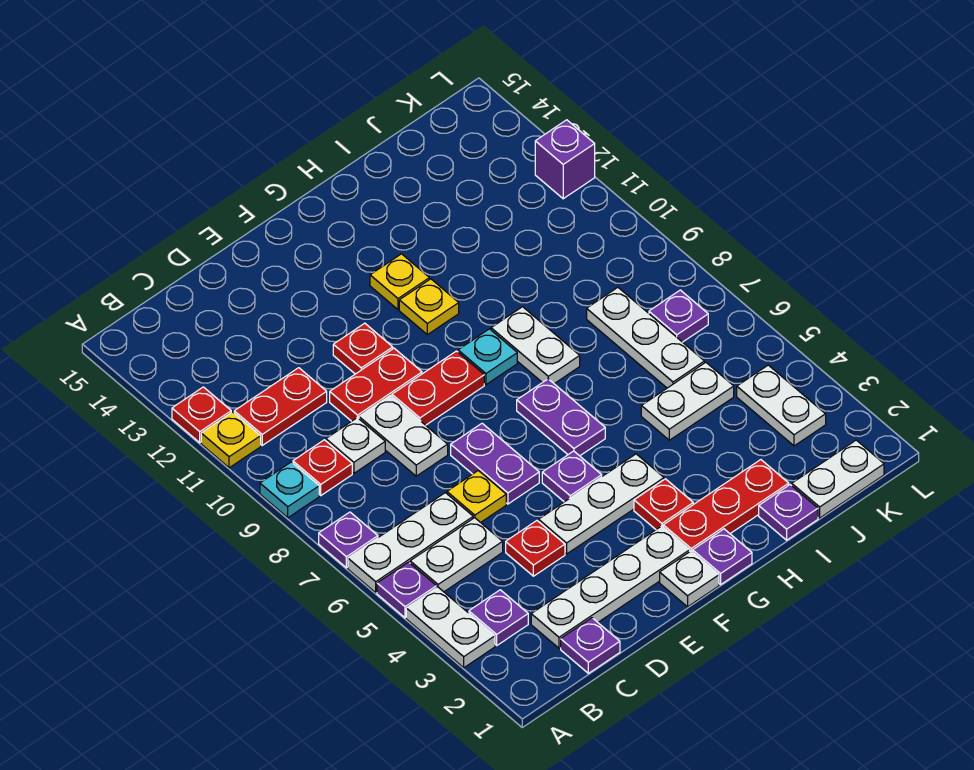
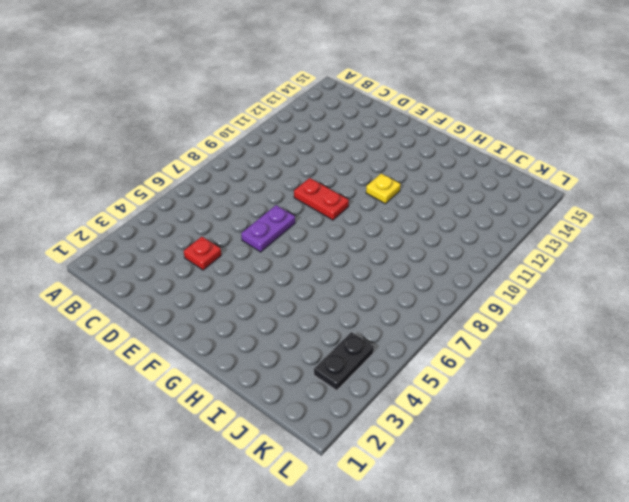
black plate K3:K4 level 1 -> white plate K3:K4 level 1
none -> white plate A3:A4 level 1
none -> purple plate A5 level 1
none -> white plate A6:C6 level 1
none -> purple plate A7 level 1

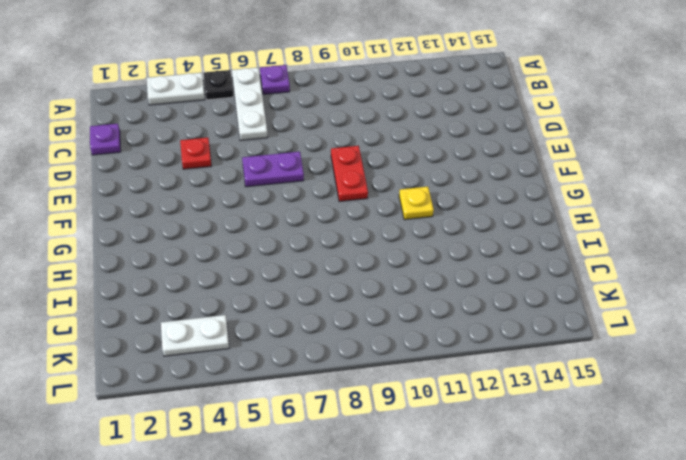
black plate A5 level 1 -> purple plate A5 level 1
none -> cyan plate A9 level 1
none -> yellow plate A11 level 1
none -> red plate A12 level 1
none -> purple plate B3 level 1

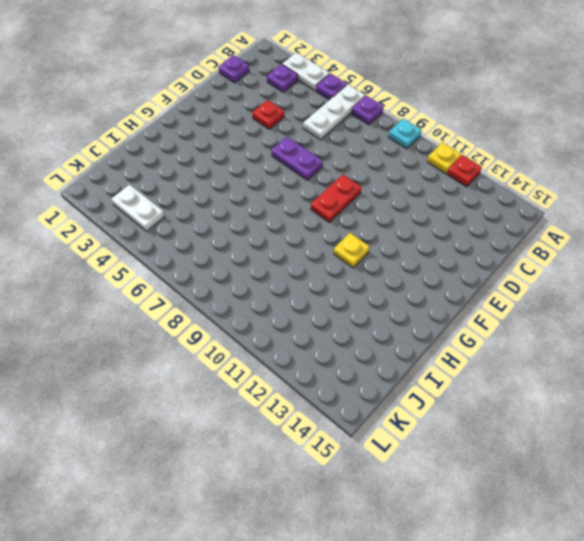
none -> white plate B5:C5 level 1
none -> red plate B9 level 1
none -> red plate B11:C11 level 1
none -> white plate C2:F2 level 1

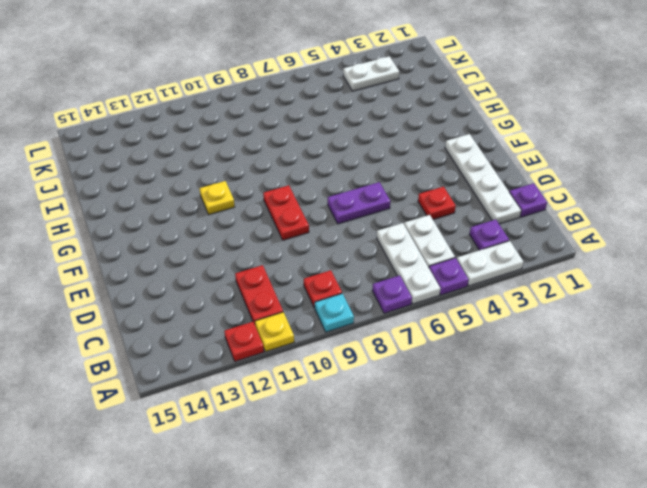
none -> white plate C9 level 1
none -> yellow plate D6 level 1
none -> white plate D8:D9 level 1
none -> red plate D10:E10 level 1

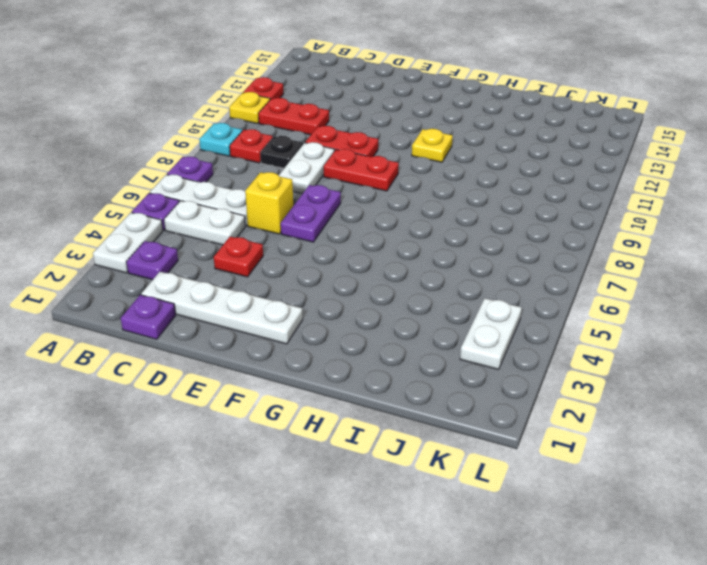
black plate C9 level 1 -> white plate C9 level 1
yellow brick D6 level 1 -> yellow plate D6 level 1
none -> white plate E4:G4 level 1
none -> red plate E11 level 1
none -> white plate F1 level 1
none -> purple plate F5 level 1

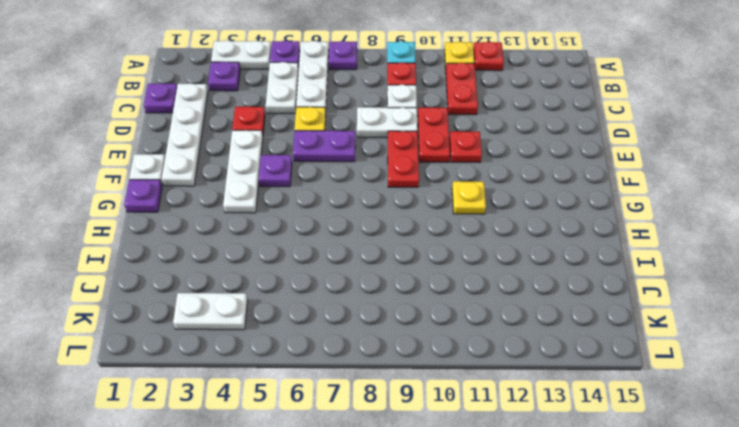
none -> red plate G2:I2 level 1
none -> red plate G3 level 1
none -> purple plate G6:G7 level 1
none -> cyan plate G9 level 1

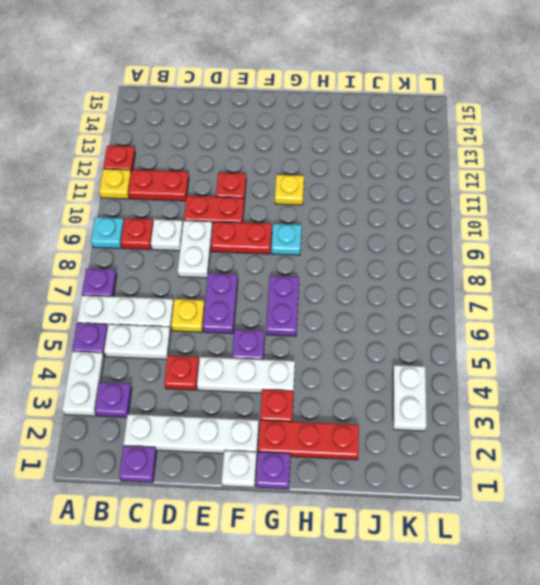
none -> yellow plate G12 level 1
none -> white plate H8:H9 level 1
none -> purple plate I1 level 1
none -> white plate I5:J5 level 1

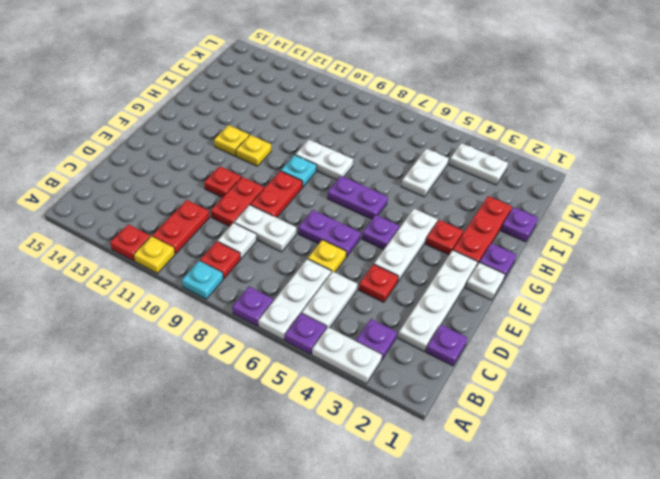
none -> white plate J1:K1 level 1
none -> white plate J6:J8 level 1
none -> purple plate K7 level 1
none -> purple brick L12 level 1

